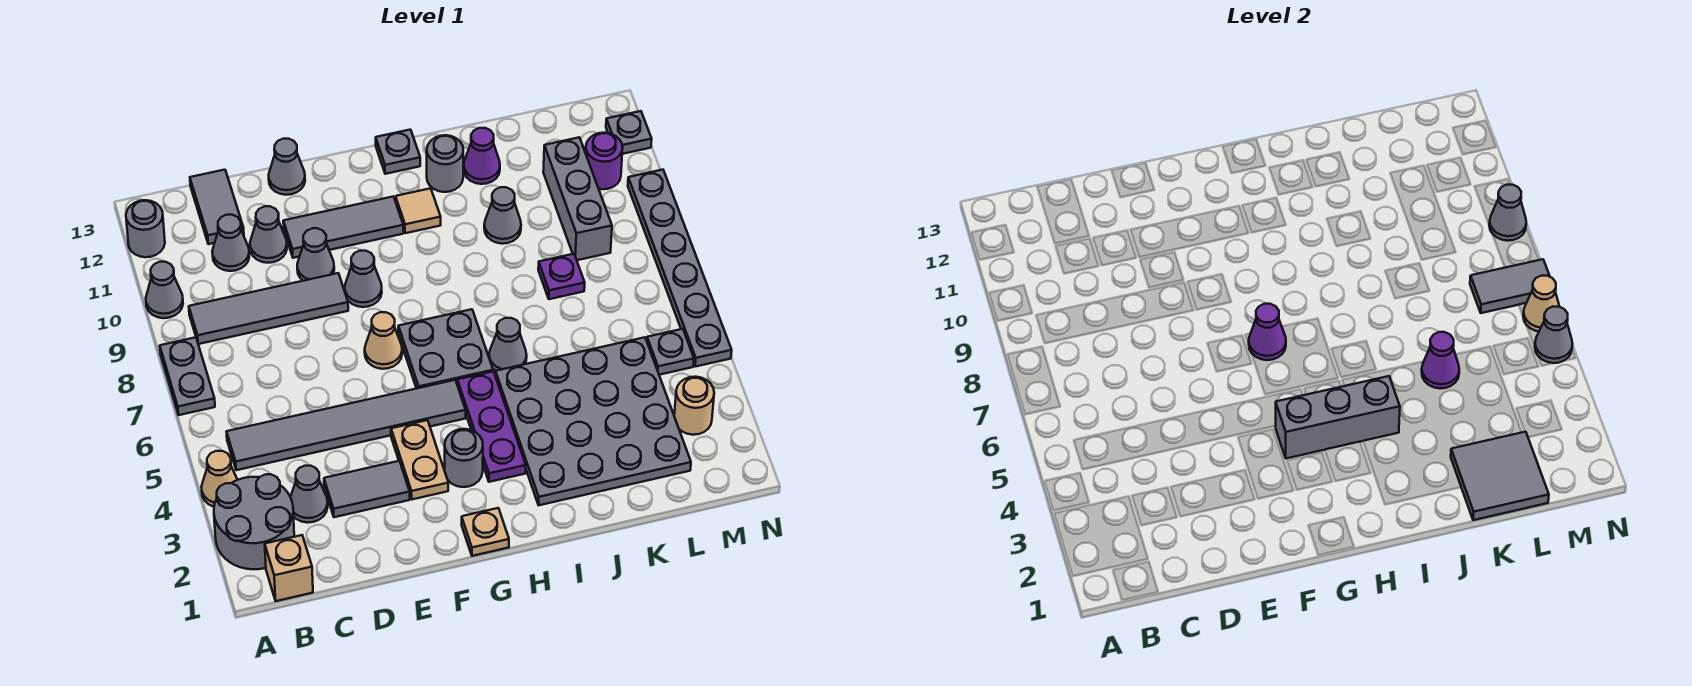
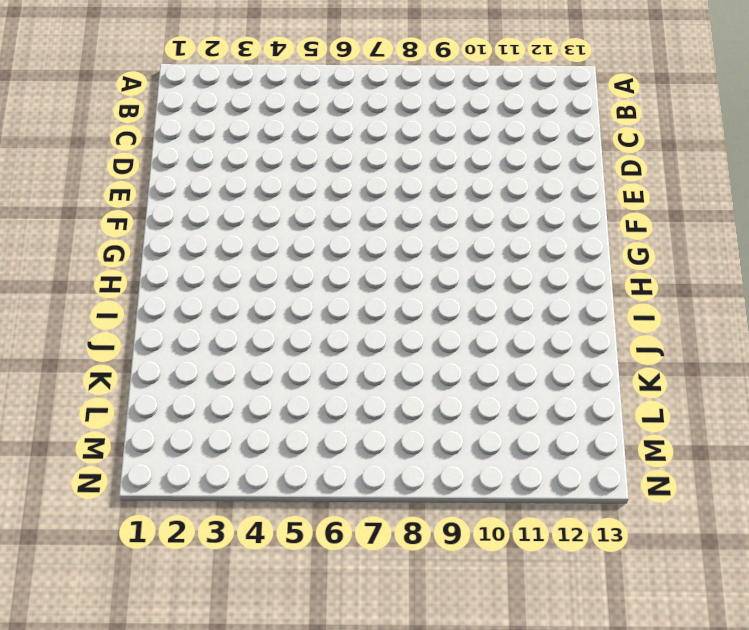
none -> grey round brick A2:B3 level 1
none -> tan cone A4 level 1
none -> grey plate A7:A8 level 1
none -> grey cone A10 level 1

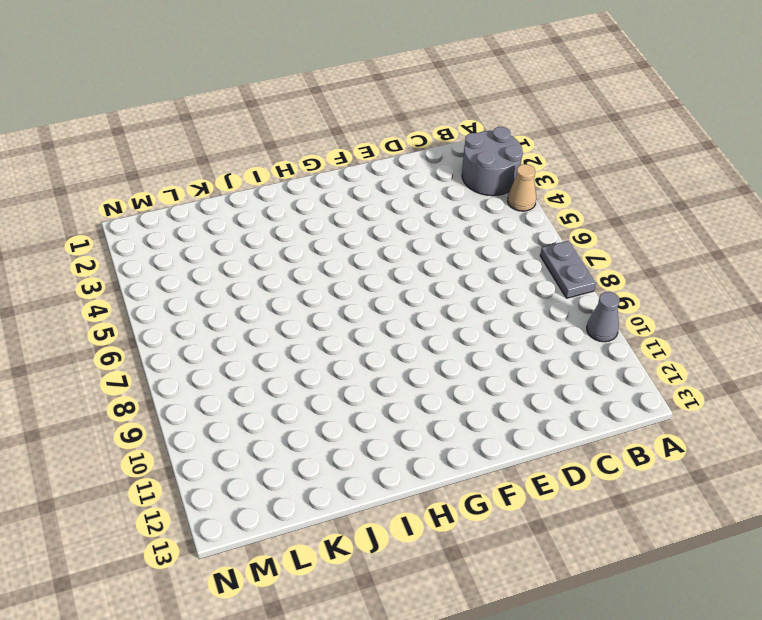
none -> grey round brick A12 level 1
none -> tan brick B1 level 1
none -> grey tile B5:G5 level 1
none -> grey tile B9:E9 level 1

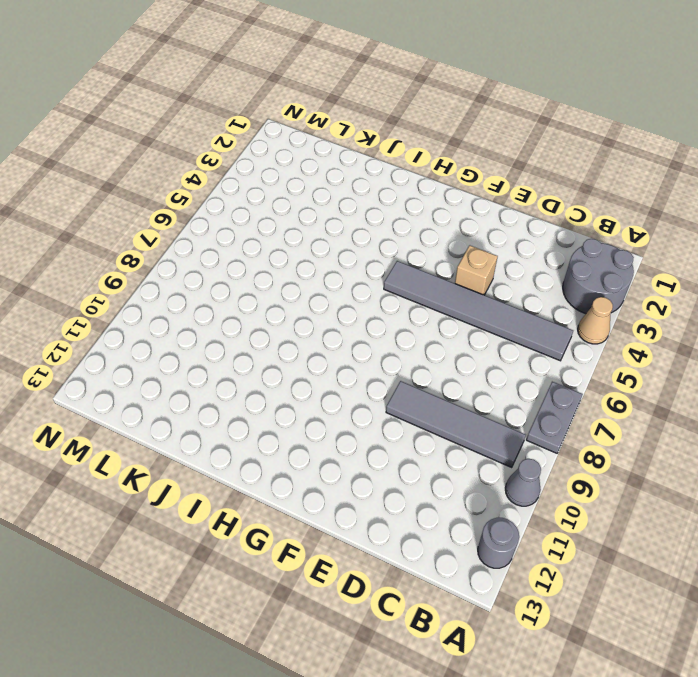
tan brick E4 level 1 -> tan brick B1 level 1
none -> grey cone C3 level 1
none -> grey cone C11 level 1
none -> grey tile C12:C13 level 1
none -> grey tile D3:E3 level 1

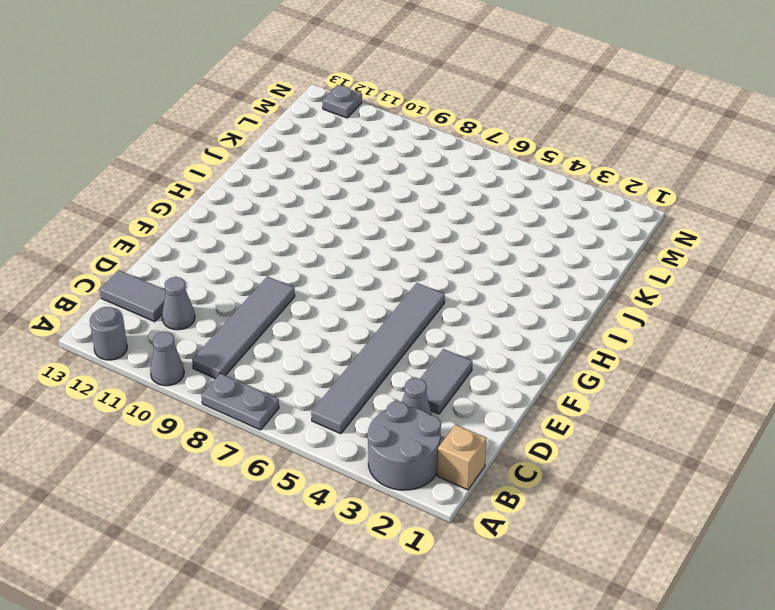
none -> tan cone A4 level 1
none -> grey cone D11 level 1
none -> grey cone E10 level 1
none -> grey tile E11:G11 level 1

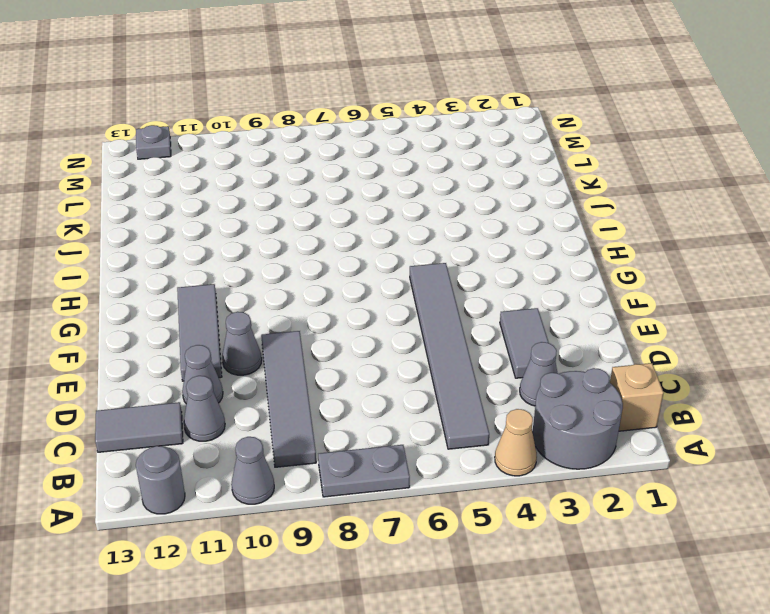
none -> grey cone E13 level 1
none -> tan plate F3:F4 level 1
none -> tan cone F7 level 1
none -> grey cone F9 level 1

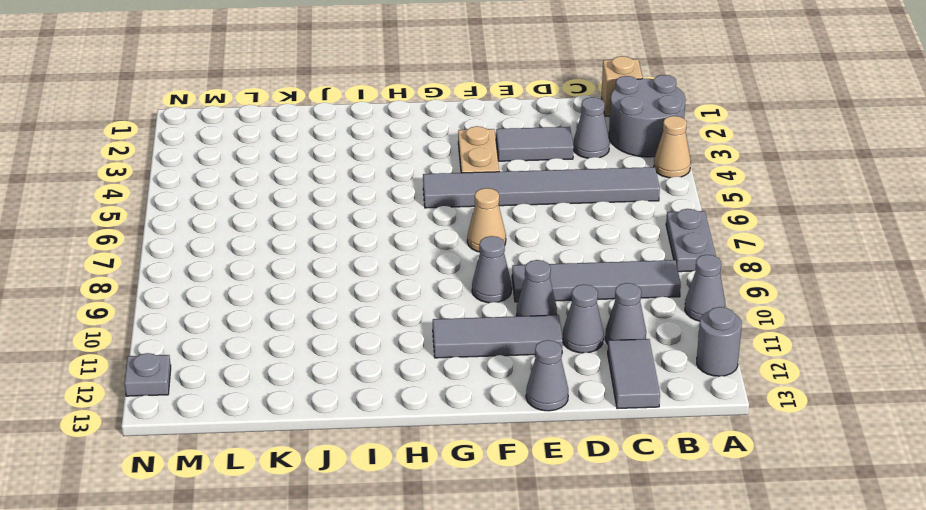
none -> tan plate G1 level 1
none -> grey round brick G3 level 1
none -> grey plate G6:H7 level 1
none -> purple plate H3:H5 level 1

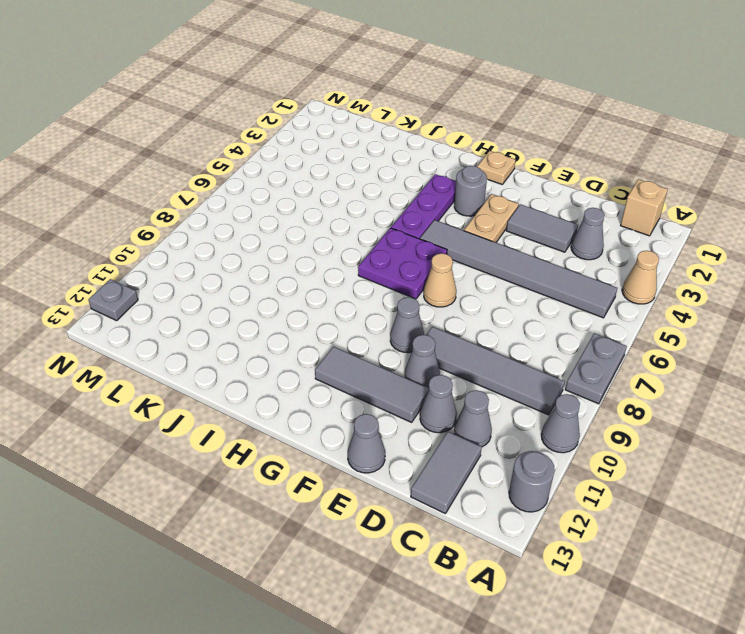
purple plate G6:H7 level 1 -> grey plate G6:H7 level 1
none -> grey round brick A2:B3 level 1
none -> tan tile H11 level 1
none -> grey plate H13 level 1
none -> grey plate I2:L5 level 1

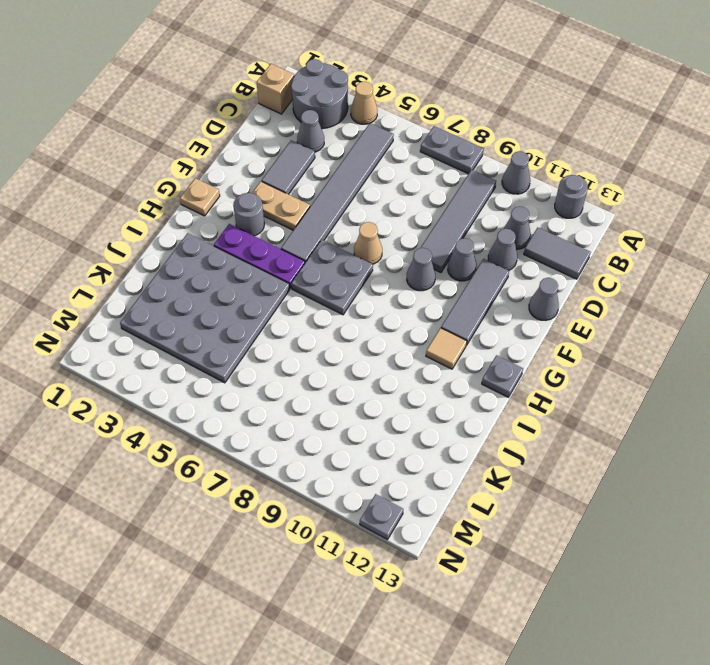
none -> grey cone I6 level 1
none -> grey round brick I12 level 1
none -> grey cone J10 level 1
none -> purple cone J12 level 1

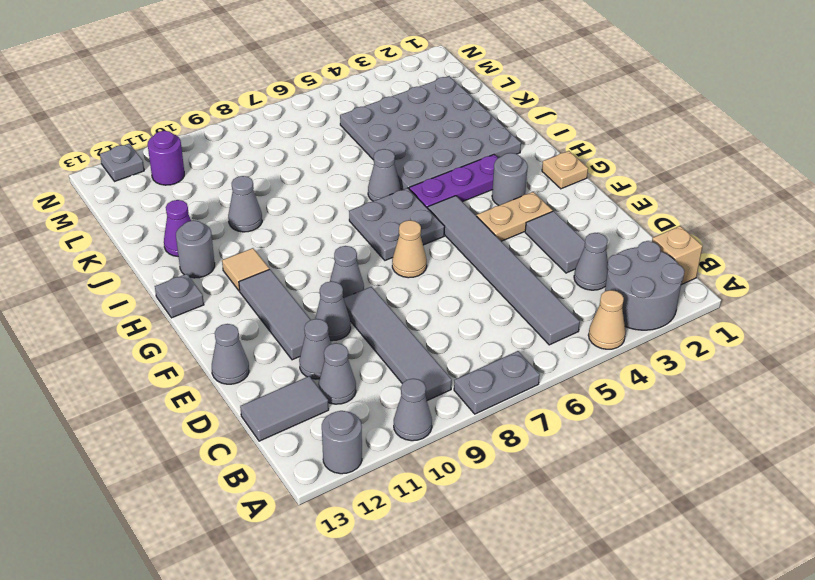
none -> purple plate K8 level 1
none -> grey brick L9:L11 level 1
none -> tan round brick M3 level 1
none -> grey plate M5 level 1

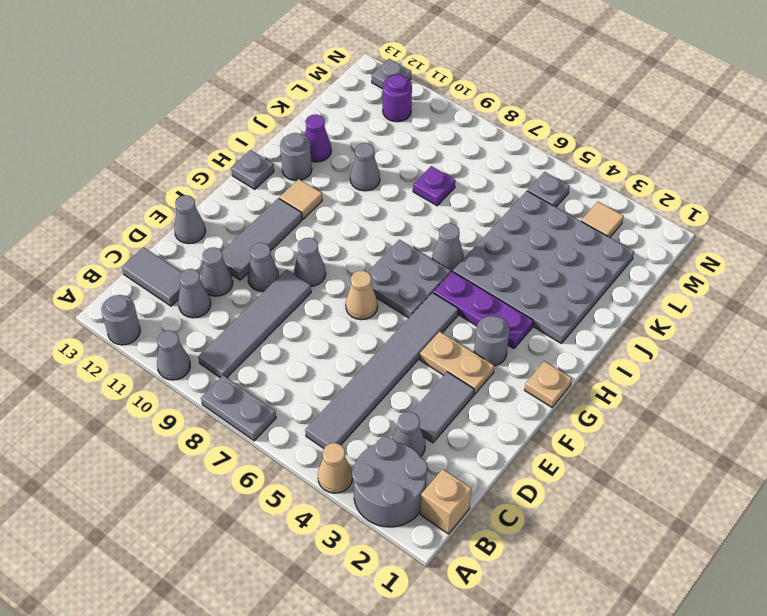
tan tile M3 level 1 -> tan round brick M3 level 1
none -> grey brick L9:L11 level 1
none -> grey plate N5:N10 level 1
none -> grey brick G4:I4 level 2
none -> purple cone G7 level 2

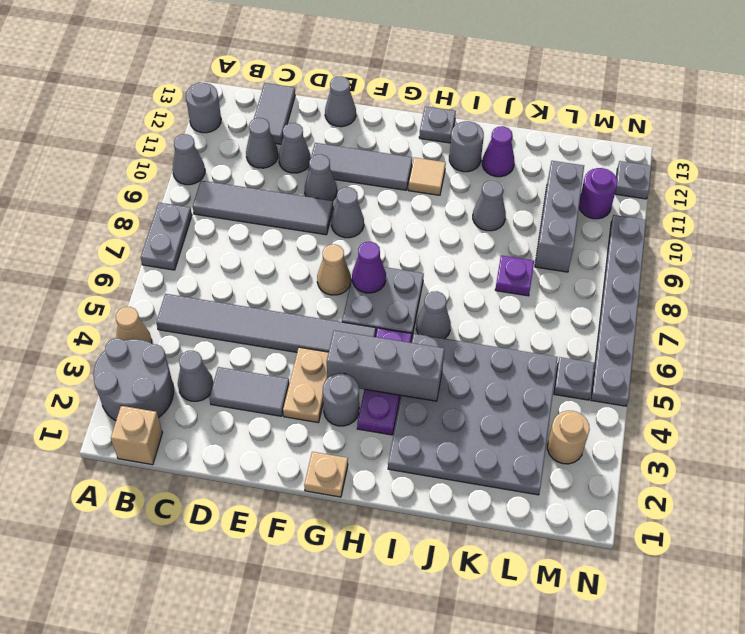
none -> grey tile K1:L2 level 2
none -> purple cone K5 level 2
none -> grey tile M7:N7 level 2
none -> grey cone N5 level 2

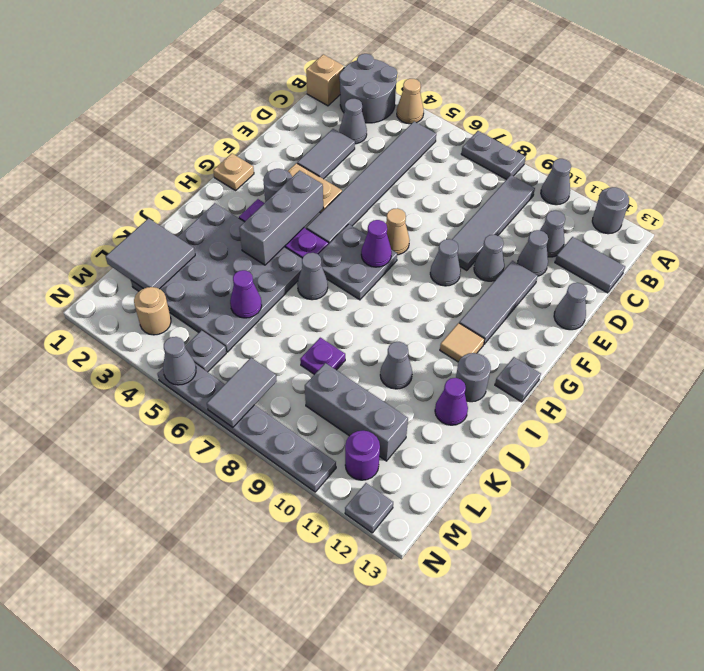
none -> tan cone N6 level 2
none -> grey cone N9 level 2

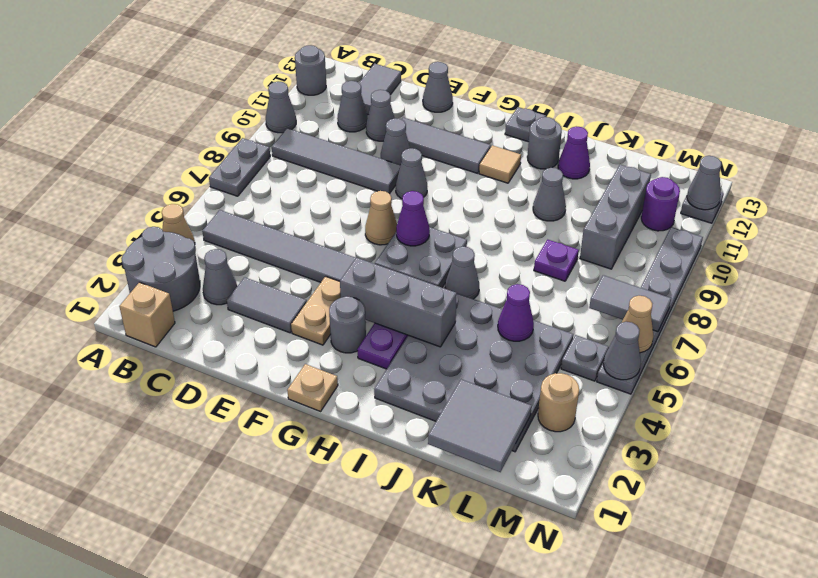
grey cone N12 level 2 -> grey cone N9 level 2

